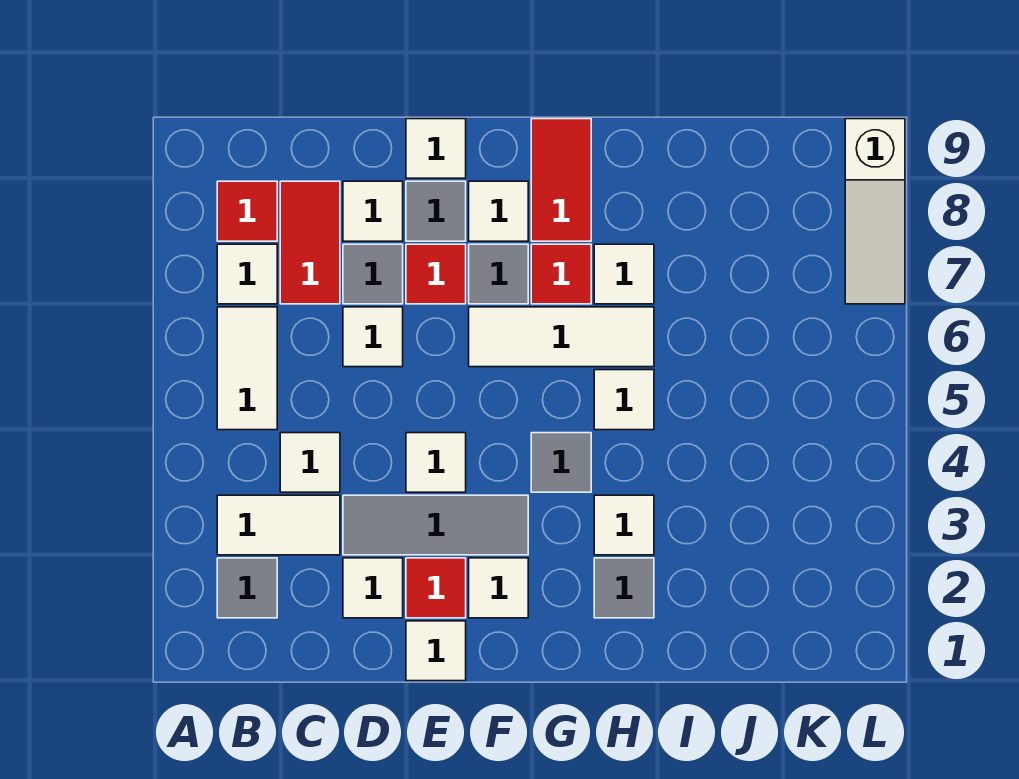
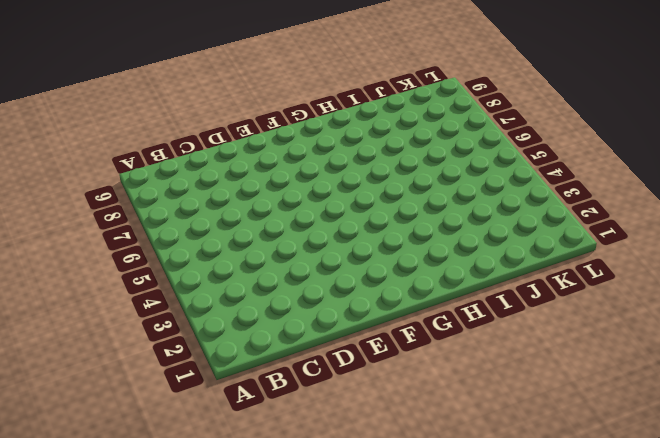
none -> grey tile B2 level 1
none -> white tile B3:C3 level 1
none -> white tile B5:B6 level 1
none -> white tile B7 level 1

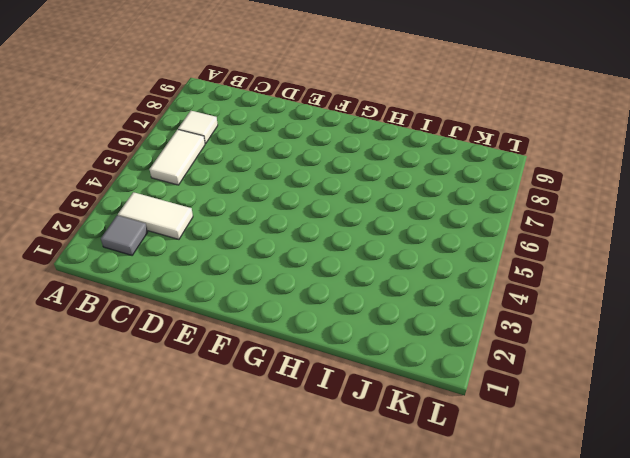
none -> red tile B8 level 1
none -> white tile C4 level 1
none -> red tile C7:C8 level 1
none -> white tile D2 level 1

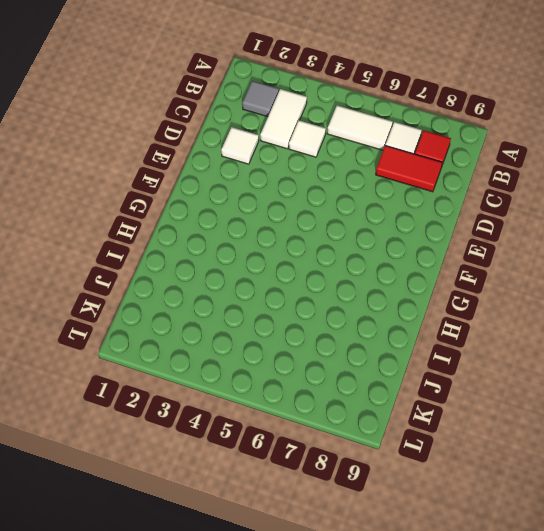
none -> grey tile D3:F3 level 1
none -> white tile D6 level 1
none -> grey tile D7 level 1
none -> white tile D8 level 1

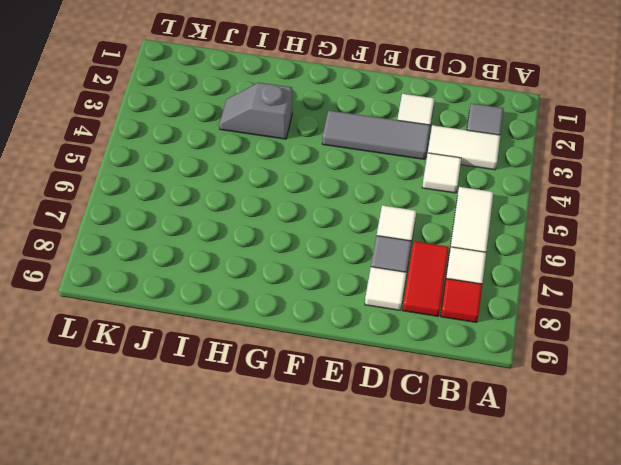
grey slope H3:I3 level 1 top H -> white tile H3 level 1
none -> white tile E1 level 1
none -> red tile E2 level 1
none -> white tile E4 level 1
none -> red tile E7 level 1

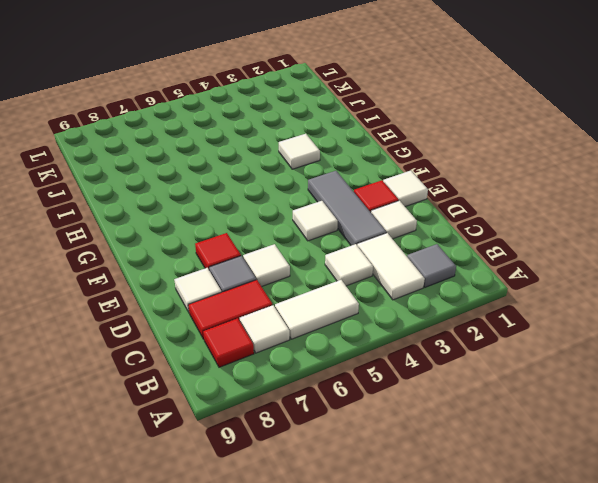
none -> grey tile E8 level 1
none -> white tile E9 level 1
none -> white tile F2 level 1
none -> white tile F6:H6 level 1

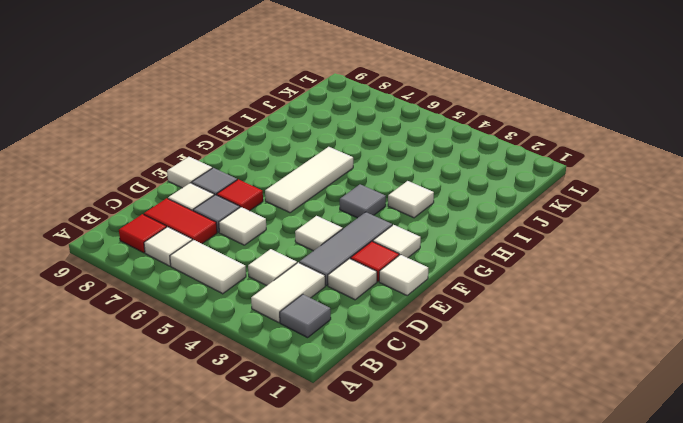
none -> grey tile F7 level 1
none -> white tile F8 level 1
none -> red tile G7 level 1
none -> red tile G8:G9 level 1

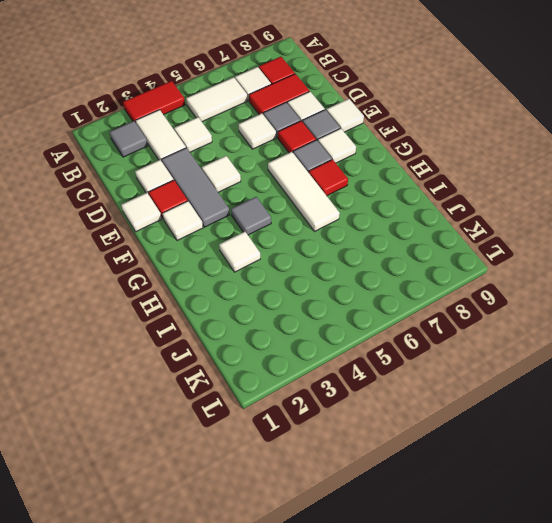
red tile A3:A4 level 1 -> red tile G8:G9 level 1
none -> grey tile H2 level 1
none -> white tile H5 level 1
none -> white tile H7 level 1
none -> white slope L7:L9 level 1 top 9

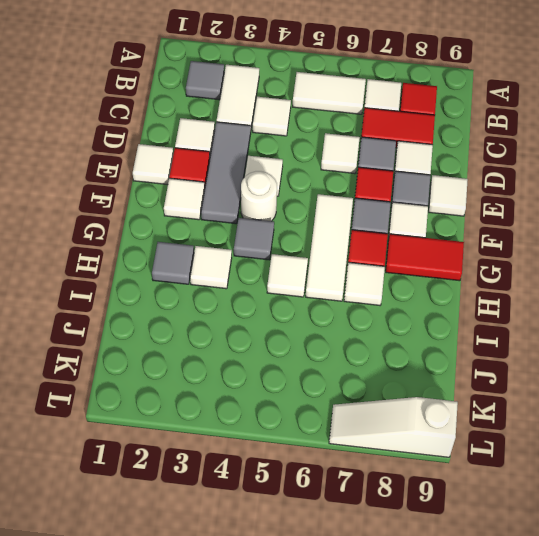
white round brick F4 level 1 -> none

